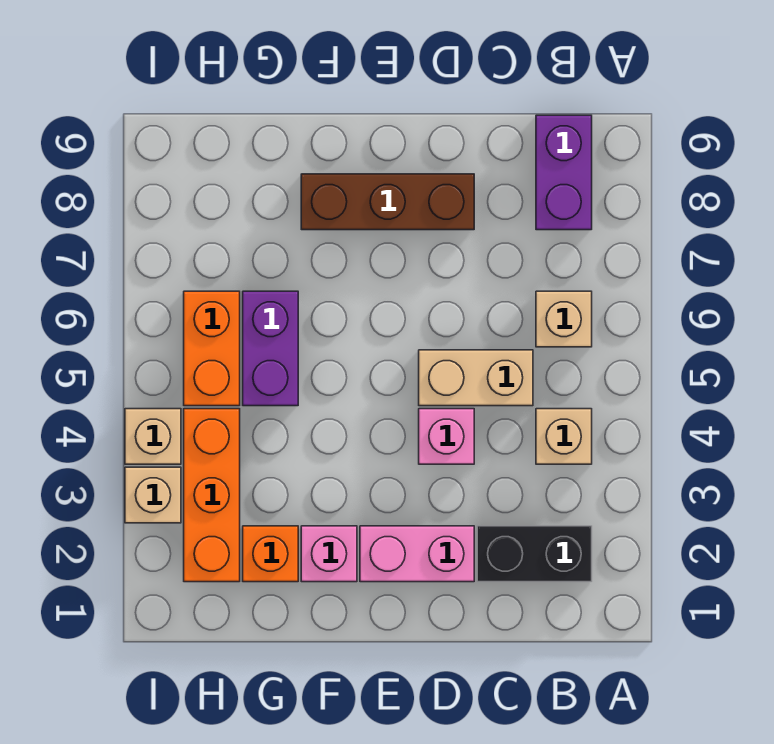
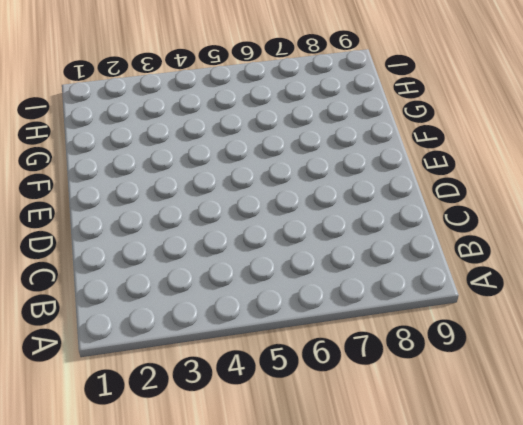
none -> black brick B2:C2 level 1
none -> tan brick B4 level 1
none -> tan brick B6 level 1

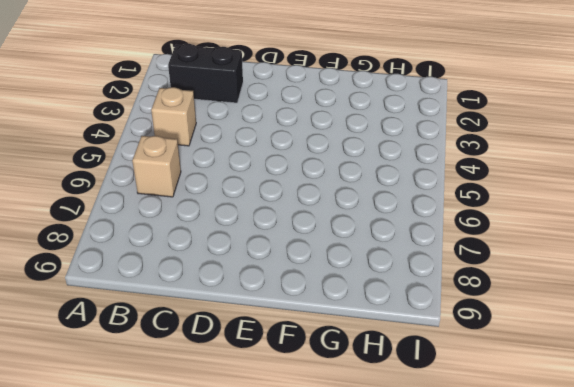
none -> purple brick B8:B9 level 1
none -> tan brick C5:D5 level 1
none -> pink brick D2:E2 level 1

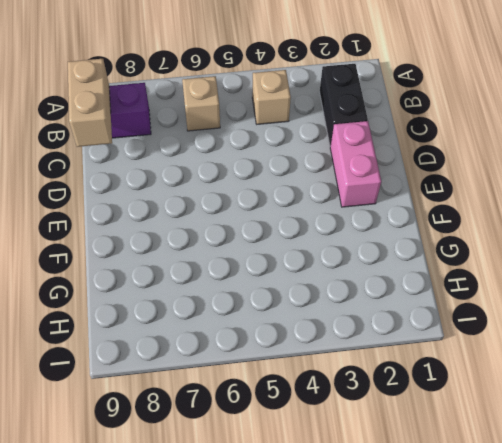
tan brick B9:C9 level 2 -> tan brick C5:D5 level 1
none -> pink brick D4 level 1
none -> brown brick D8:F8 level 1
none -> pink brick F2 level 1

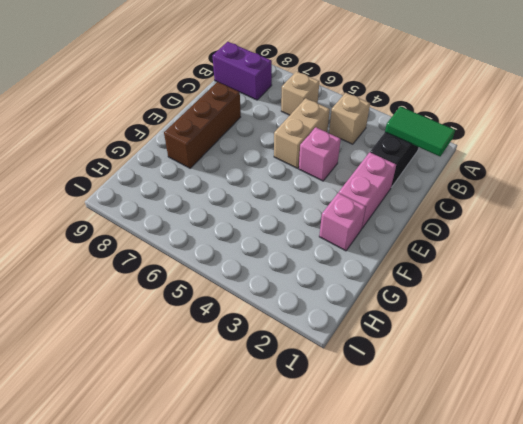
green tile B1:B2 level 2 -> none
none -> orange brick G2 level 1
none -> purple brick G5:G6 level 1
none -> orange brick H2:H4 level 1

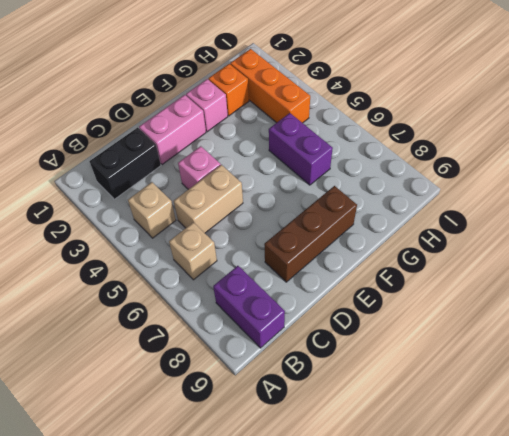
none -> orange brick H5:H6 level 1
none -> tan brick I3 level 1
none -> tan brick I4 level 1

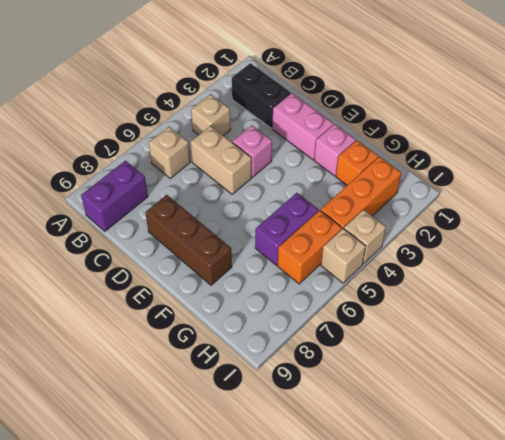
tan brick I5 level 1 -> tan brick I3 level 1

